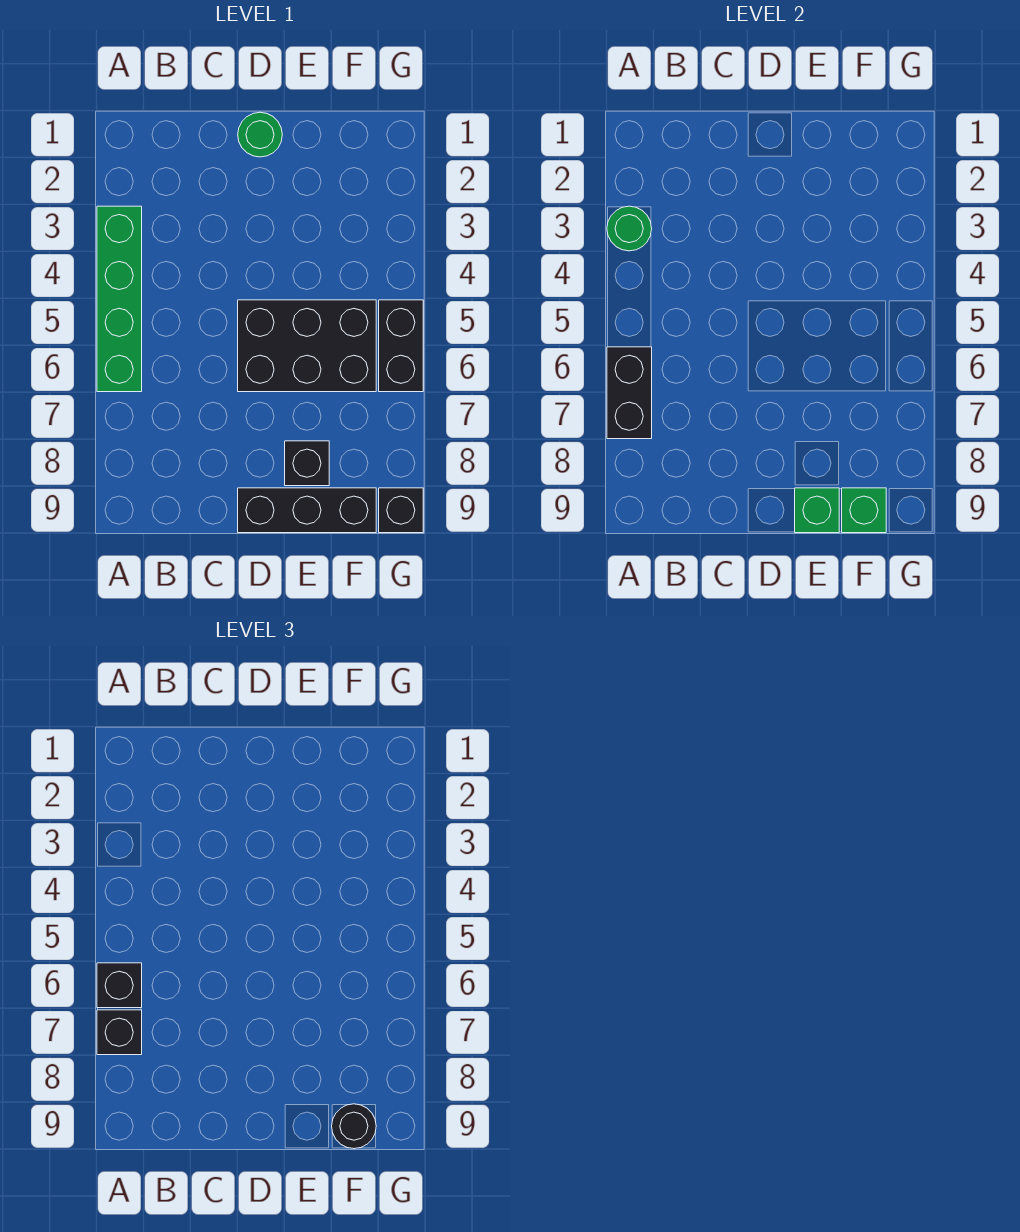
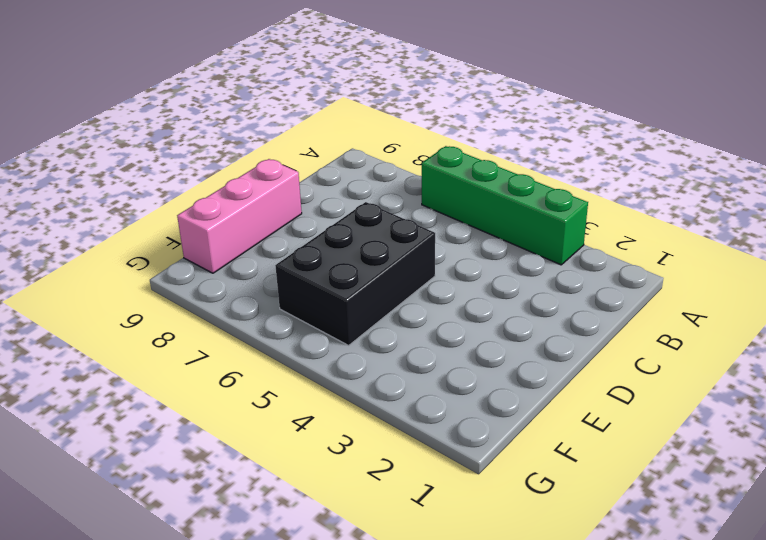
pink brick D9:F9 level 1 -> black brick D9:F9 level 1
none -> green round brick D1 level 1
none -> black brick E8 level 1
none -> black brick G5:G6 level 1

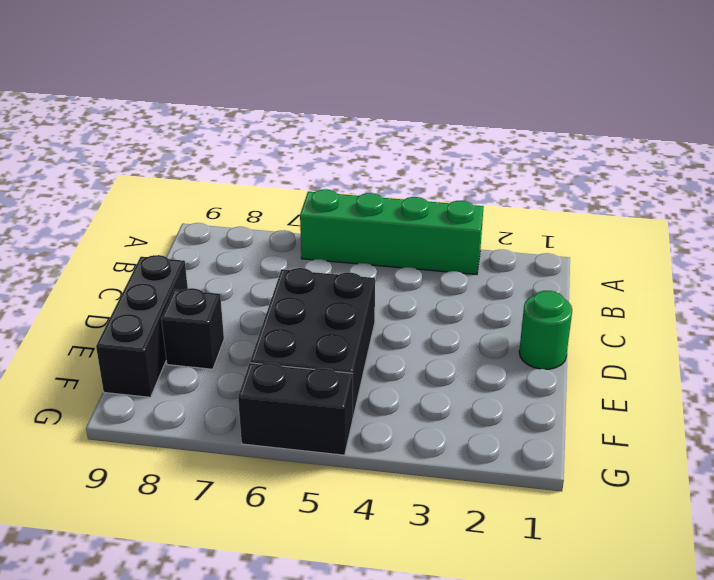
none -> black brick G9 level 1
none -> green round brick A3 level 2
none -> black brick A6:A7 level 2

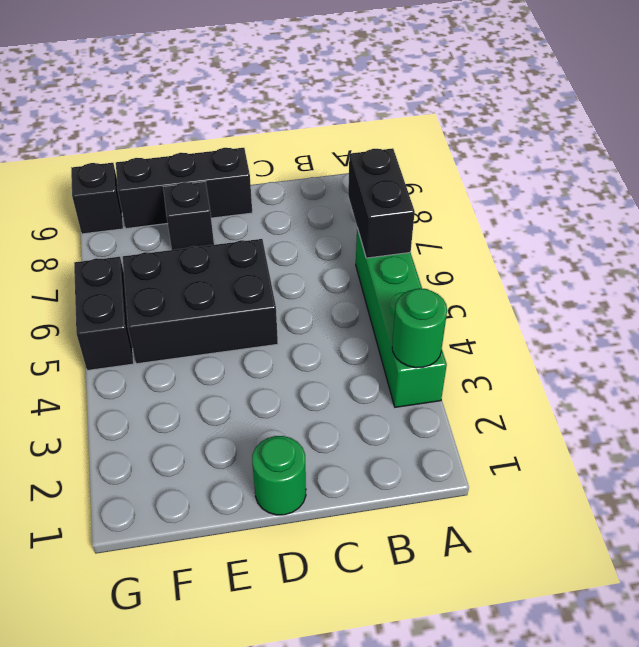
none -> green brick E9 level 2
none -> green brick F9 level 2
none -> black brick A6 level 3

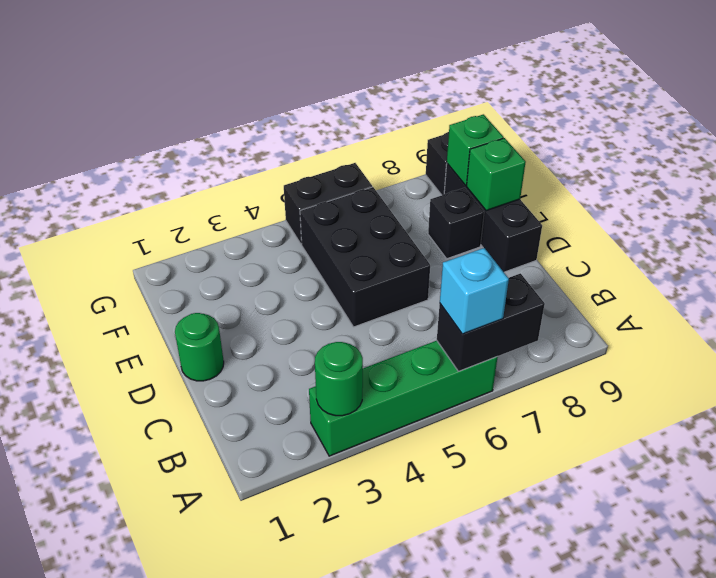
cyan brick A6 level 3 -> black brick A6 level 3
none -> black brick A7 level 3
none -> black round brick F9 level 3

